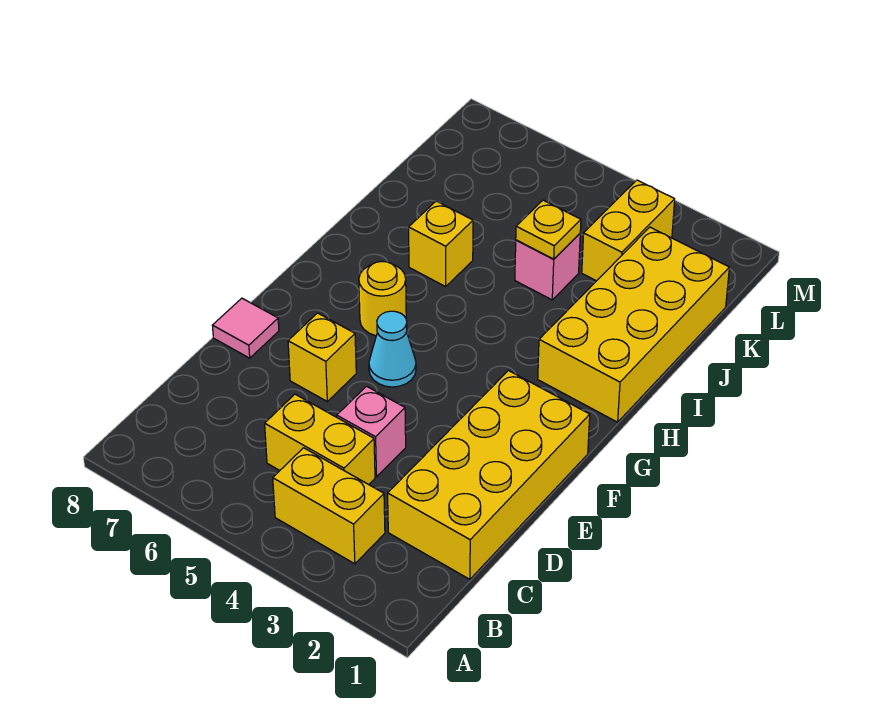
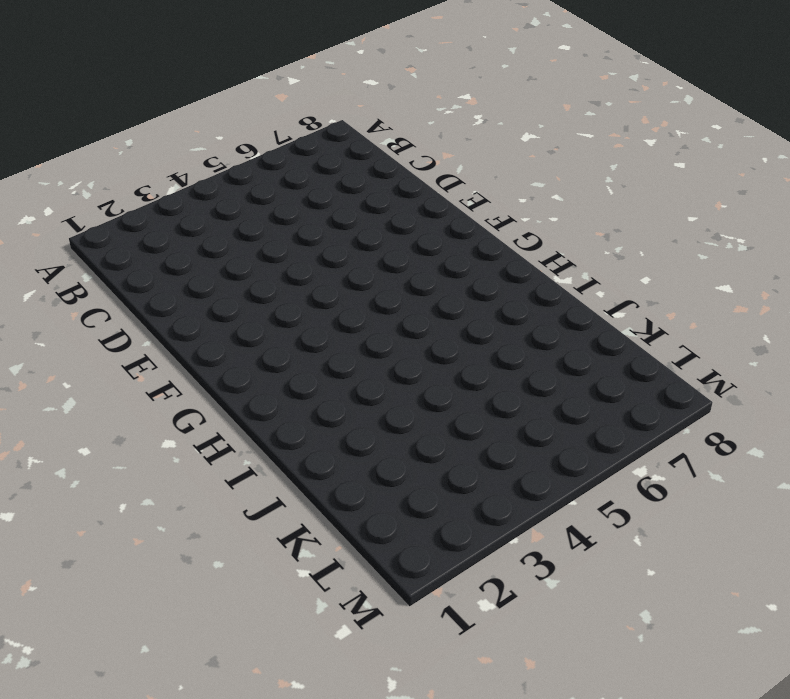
none -> yellow brick B3:B4 level 1
none -> yellow brick C1:F2 level 1
none -> yellow brick C4:C5 level 1

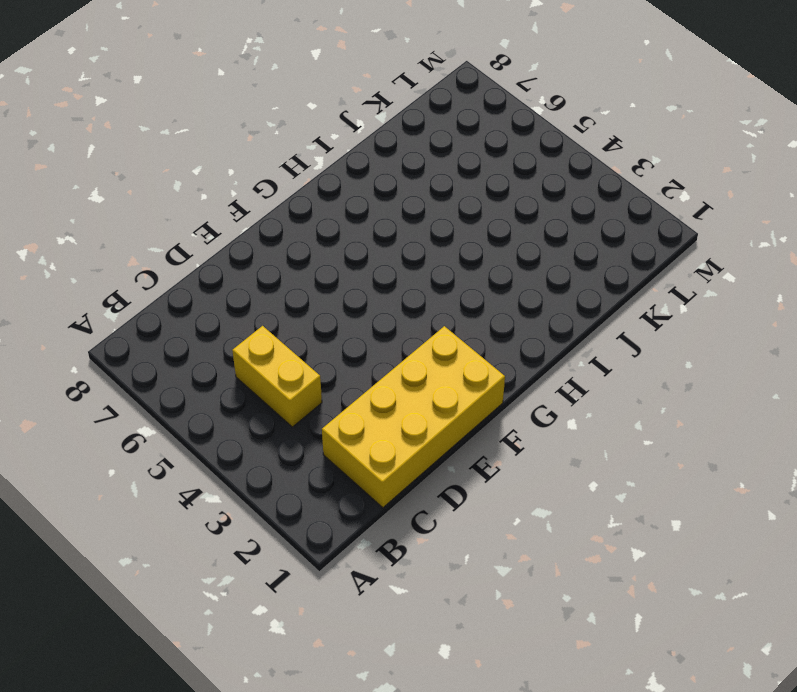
none -> yellow brick B3:B4 level 1
none -> pink brick D4 level 1
none -> yellow brick E6 level 1

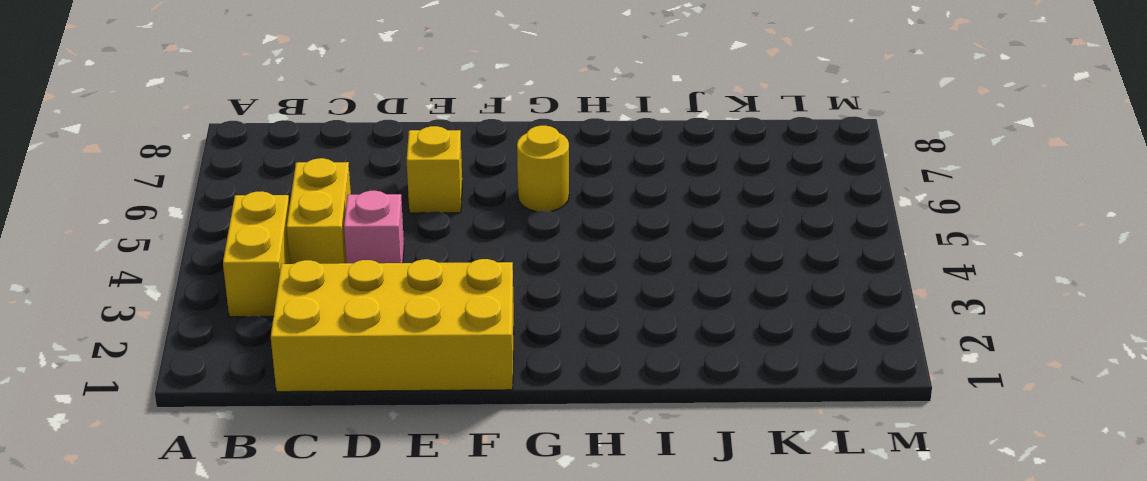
none -> pink tile E8 level 1
none -> cyan cone F5 level 1
none -> yellow brick H1:K2 level 1

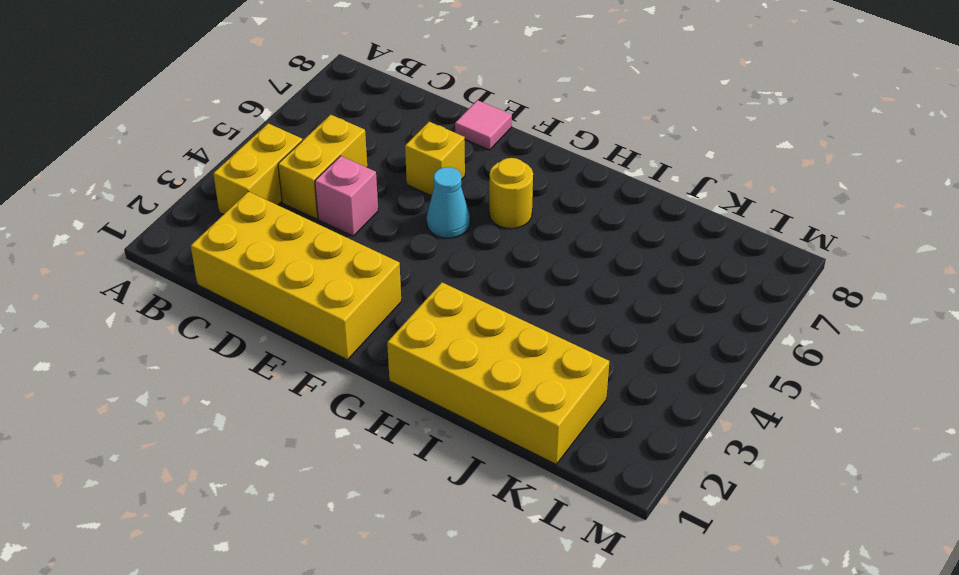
none -> yellow brick I6 level 1
none -> pink brick J4 level 1
none -> yellow brick K3:L3 level 1

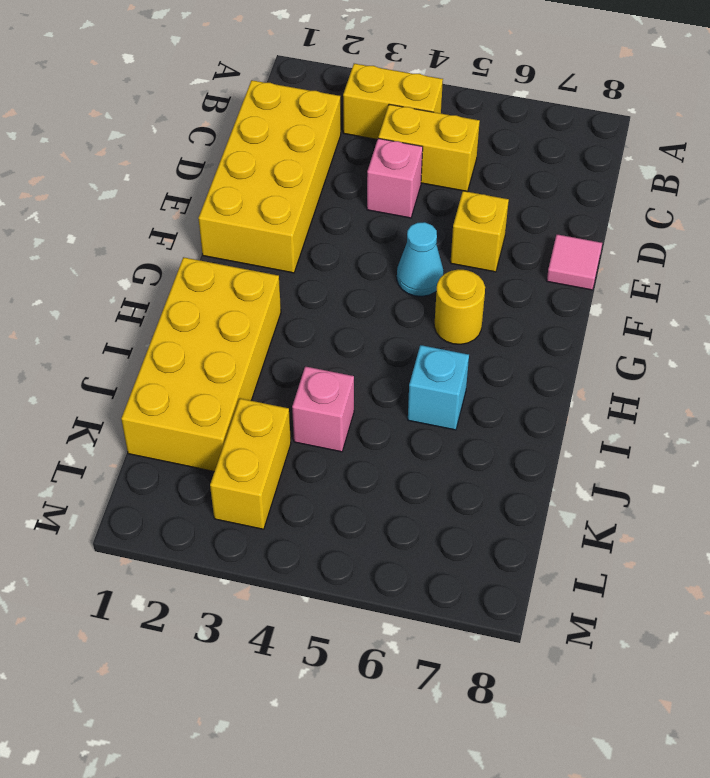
cyan brick I6 level 1 -> yellow brick I6 level 1
none -> yellow plate J4 level 2

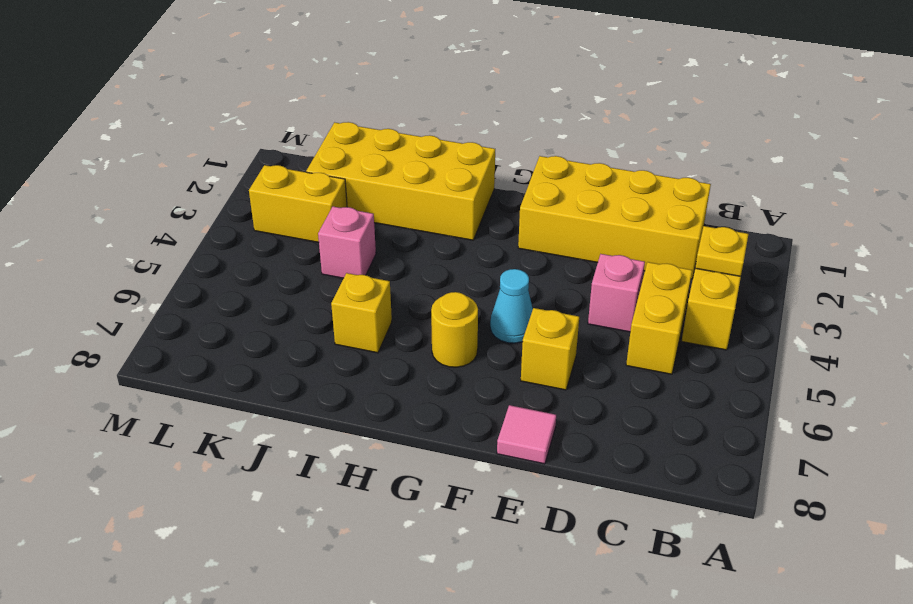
yellow plate B3 level 2 -> yellow plate J4 level 2

